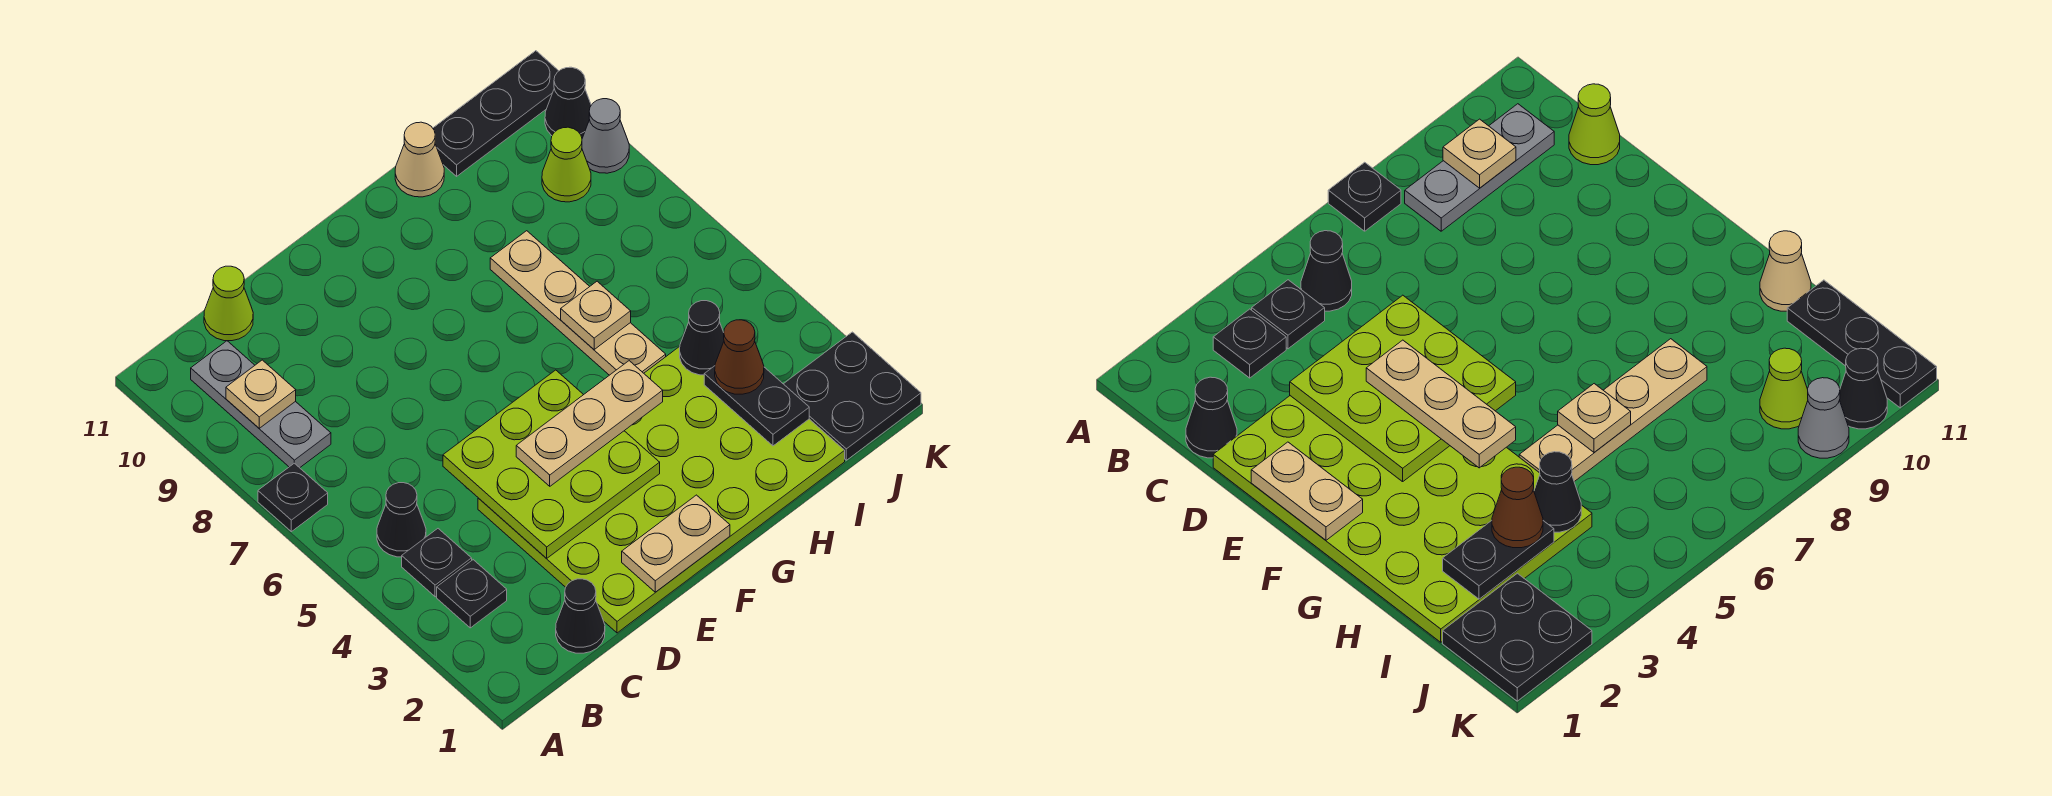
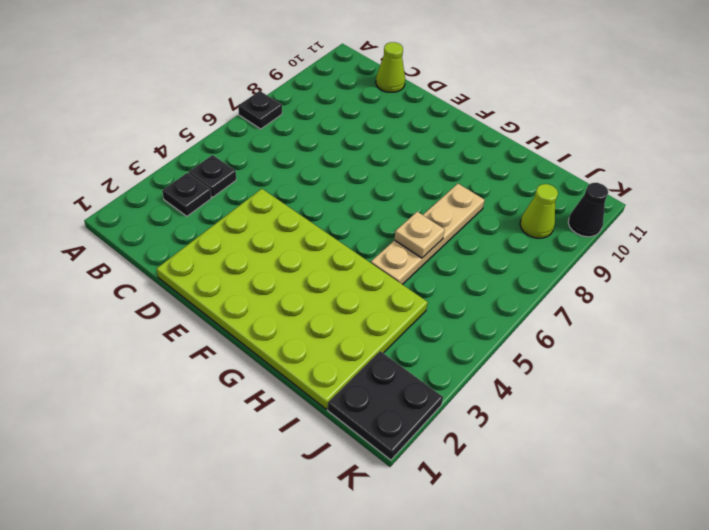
none -> black cone B5 level 1
none -> grey plate B8:B10 level 1
none -> black cone C1 level 1

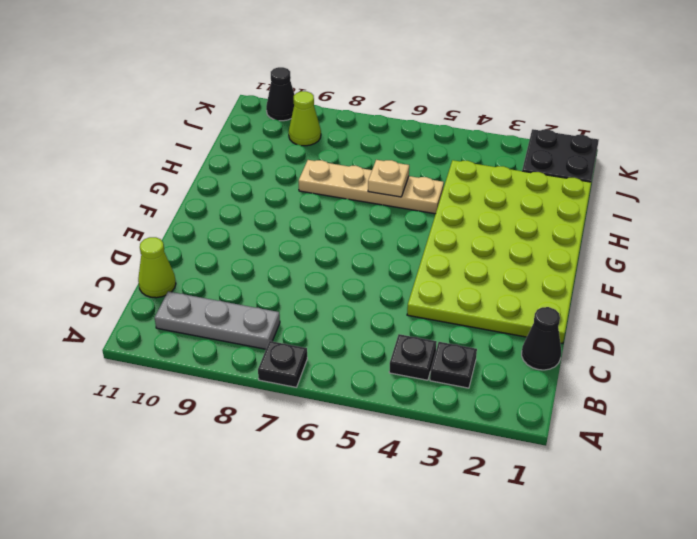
none -> black cone B5 level 1
none -> tan cone H11 level 1
none -> black plate I11:K11 level 1

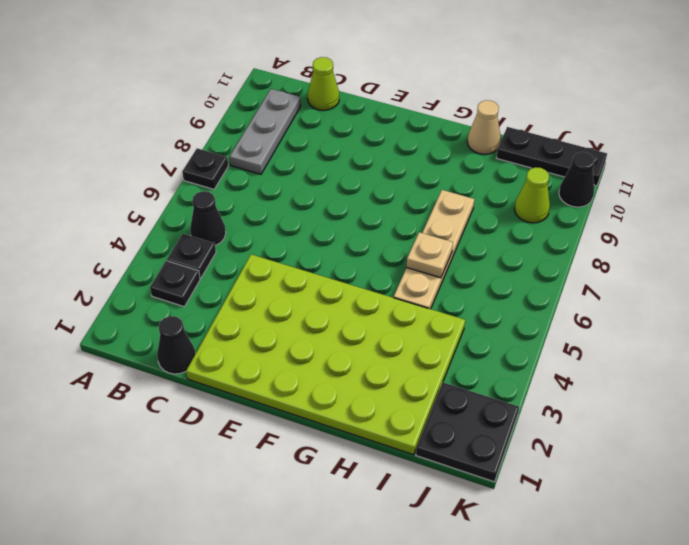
none -> grey cone K9 level 1
none -> tan plate B9 level 2
none -> lime plate D3:F5 level 2

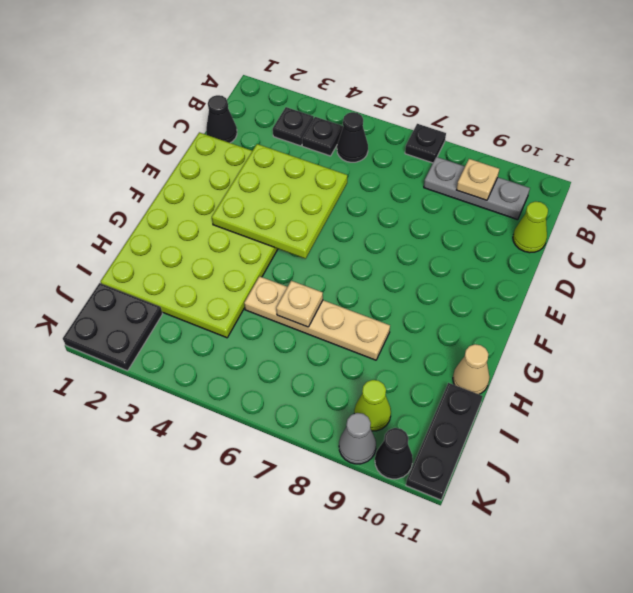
none -> tan plate E1:F1 level 2
none -> black plate I2:I3 level 2
none -> black cone I4 level 2

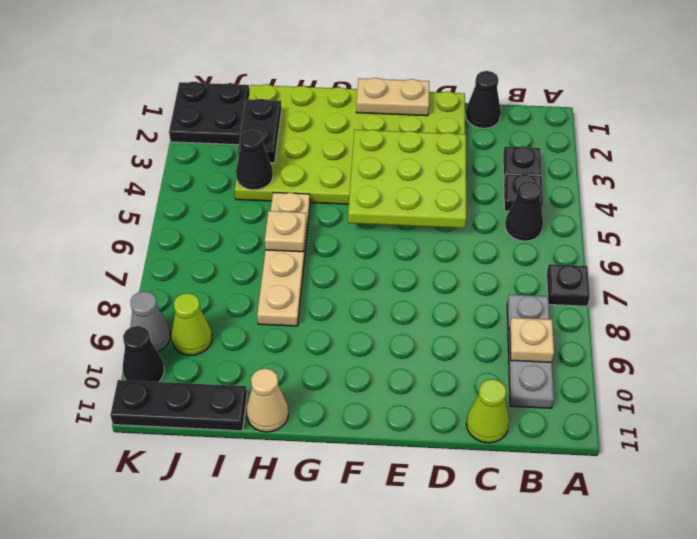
none -> tan plate E4:G4 level 3
none -> brown cone I3 level 3

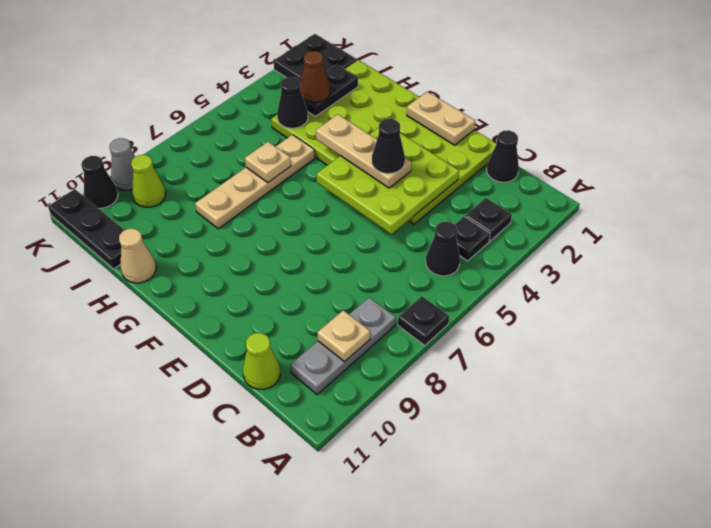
black cone E4 level 4 -> none

